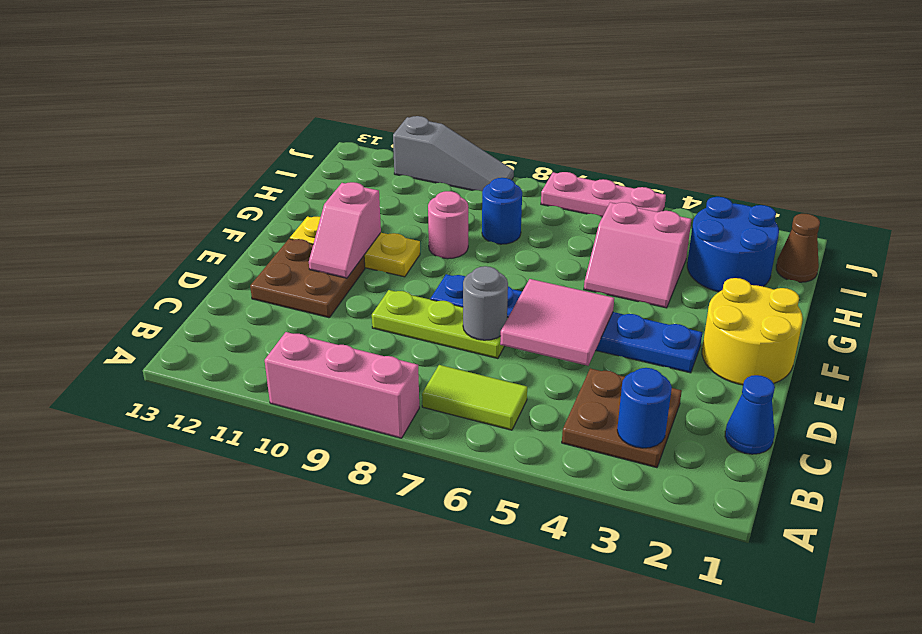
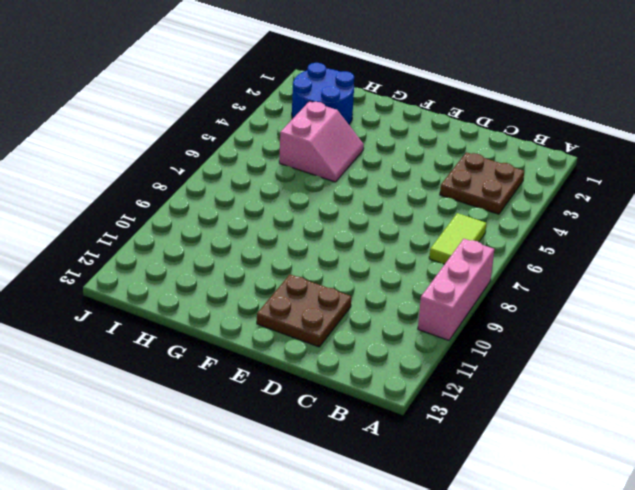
none -> blue cone C1 level 1
none -> lime plate D7:D9 level 1
none -> yellow round brick E1:F2 level 1

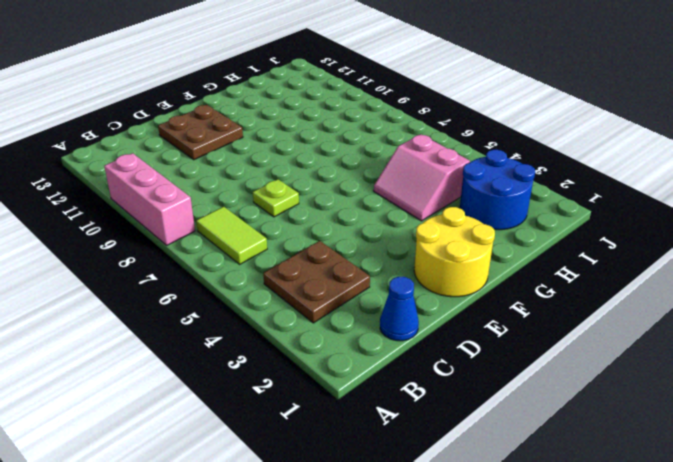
lime plate D7 level 1 -> lime plate D7:D9 level 1
none -> blue plate E3:E8 level 1
none -> yellow plate F10:F12 level 1
none -> pink round brick G9 level 1

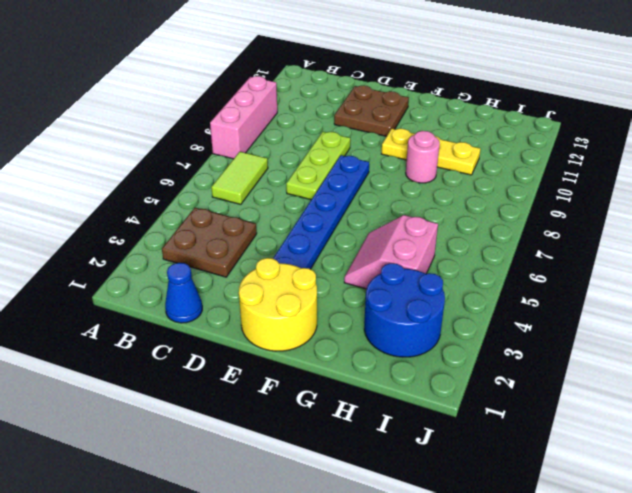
yellow plate F10:H10 level 1 -> yellow plate F10:F12 level 1
none -> blue round brick H8 level 1
none -> brown cone I1 level 1
none -> pink plate J5:J7 level 1

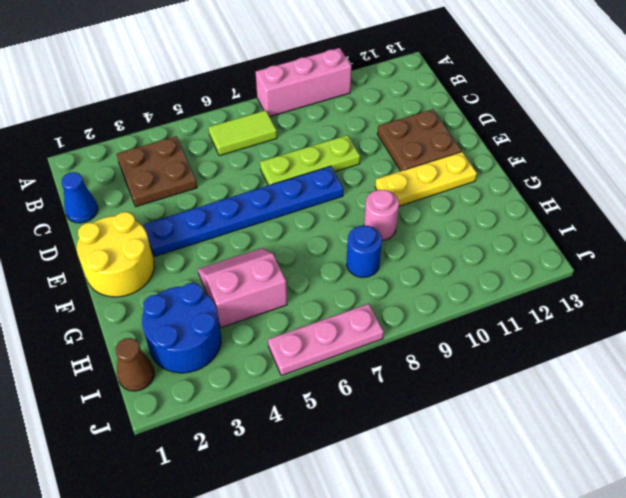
none -> grey slope J9:J11 level 1 top 11
none -> blue round brick B3 level 2
none -> pink tile D5:E6 level 2

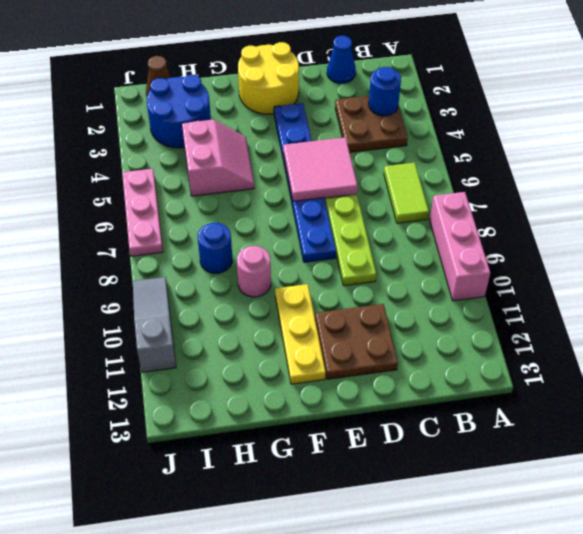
none -> grey round brick D7 level 2
none -> pink slope E11:F11 level 2 top F

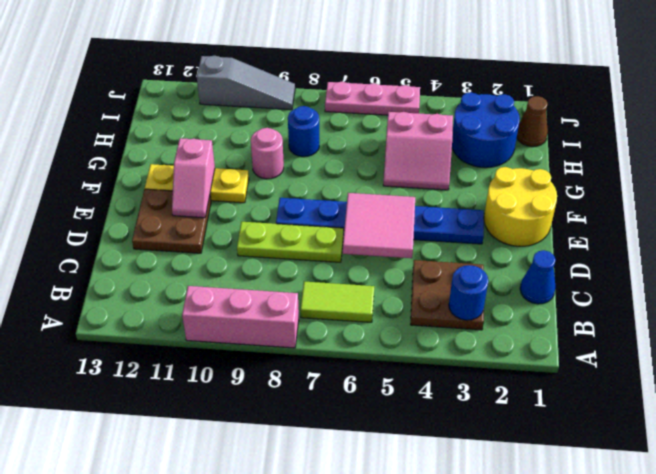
none -> grey round brick D7 level 2

